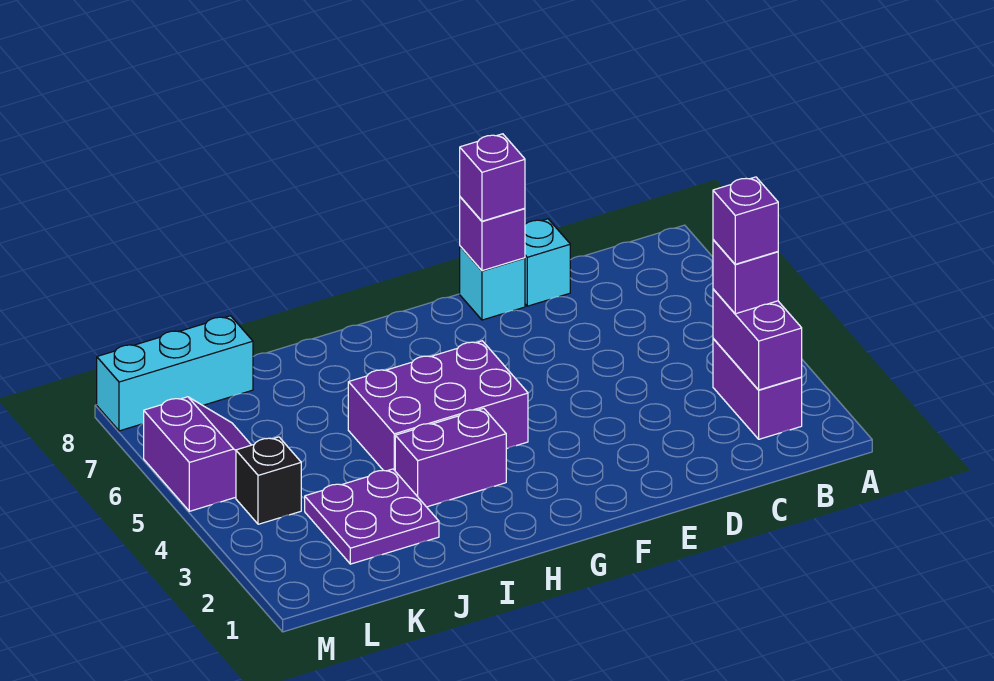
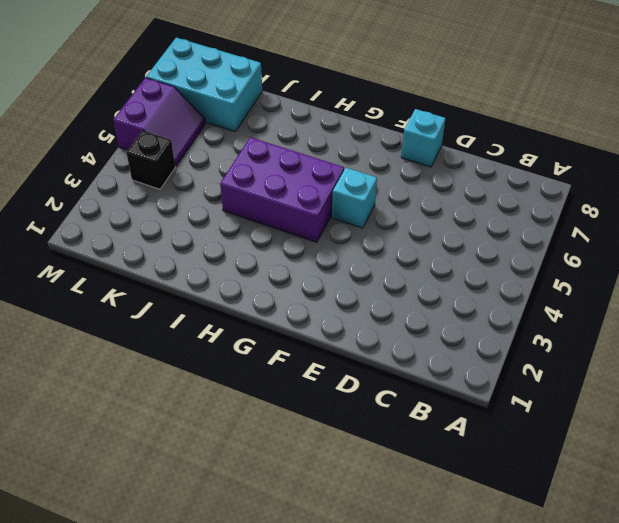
cyan brick F5 level 1 -> cyan brick D8 level 1
cyan brick K7:M8 level 1 -> cyan brick K8:M8 level 1
none -> purple brick B2:B3 level 1
none -> purple brick H3:I3 level 1
none -> purple plate J2:K3 level 1

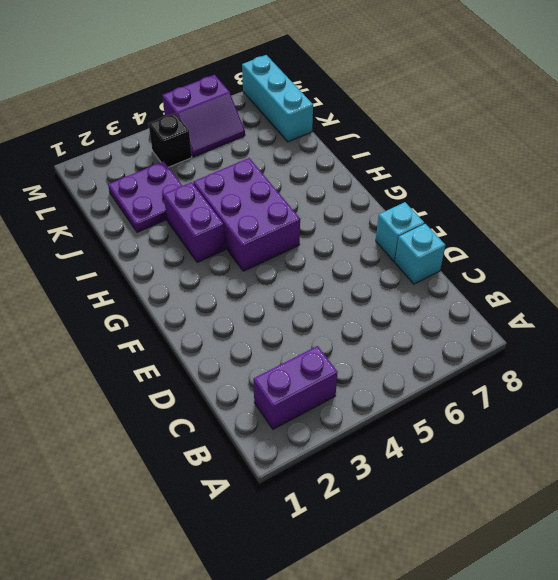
none -> purple brick B2:B3 level 2
none -> purple brick E8 level 2
none -> purple brick B3 level 3

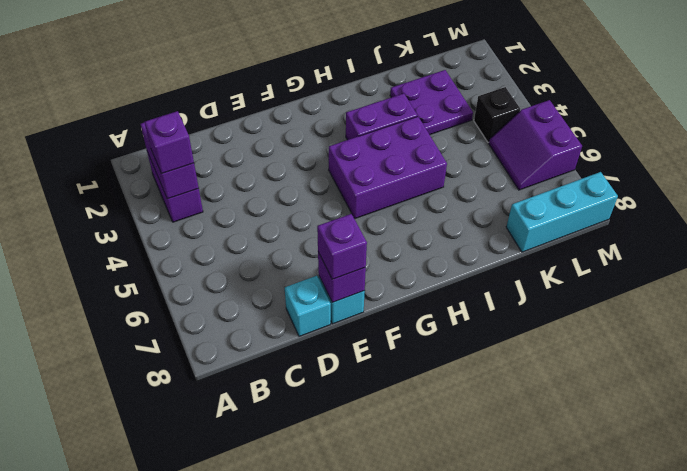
none -> purple brick B3 level 4

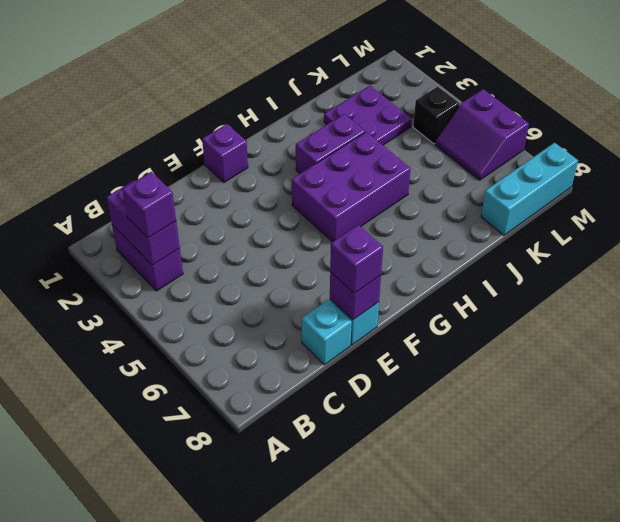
purple brick F1 level 1 -> purple brick B3 level 4

